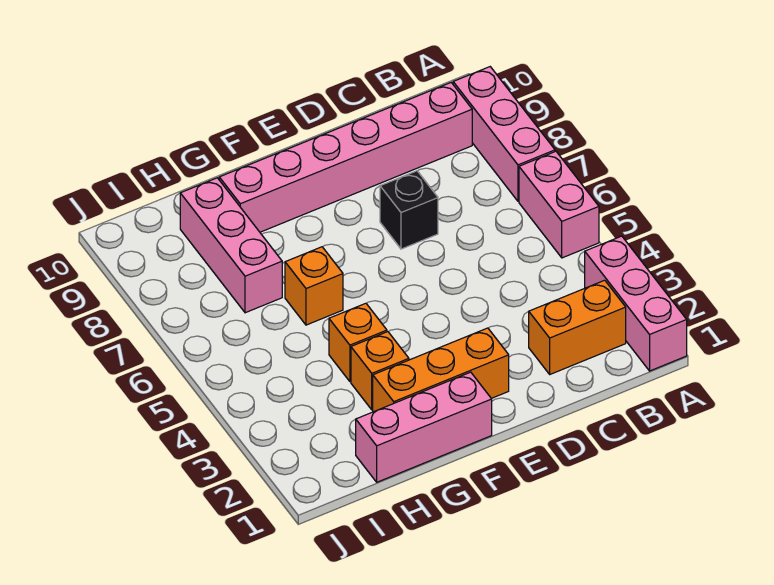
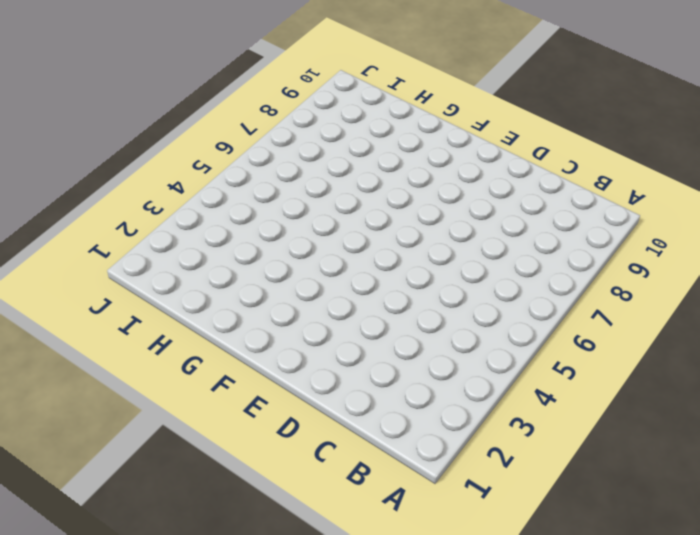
none -> pink brick A1:A3 level 1
none -> pink brick A5:A6 level 1
none -> pink brick A7:A9 level 1

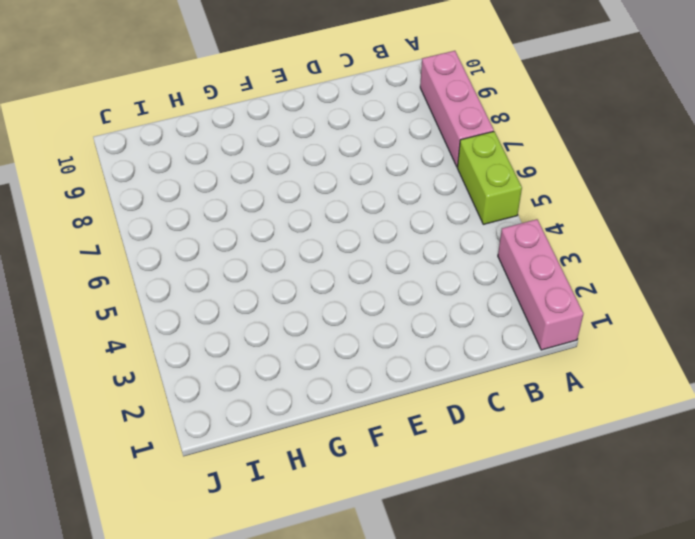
lime brick A5:A6 level 1 -> pink brick A5:A6 level 1
none -> orange brick B2:C2 level 1
none -> pink brick B9:G9 level 1
none -> black brick D7 level 1

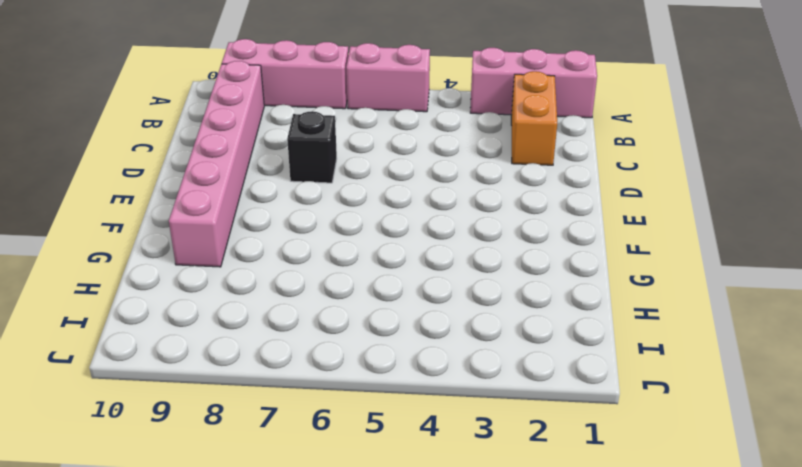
none -> orange brick E2:G2 level 1
none -> pink brick F1:H1 level 1
none -> orange brick G3 level 1

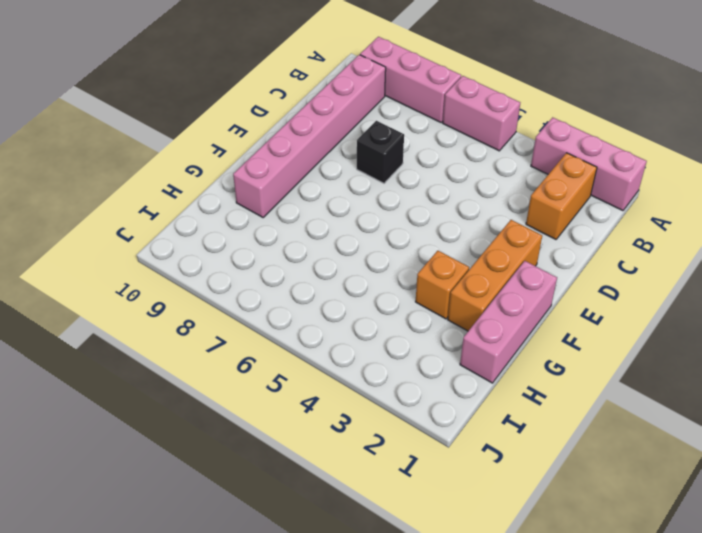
none -> orange brick G4 level 1
none -> orange brick G6 level 1
none -> pink brick H7:H9 level 1

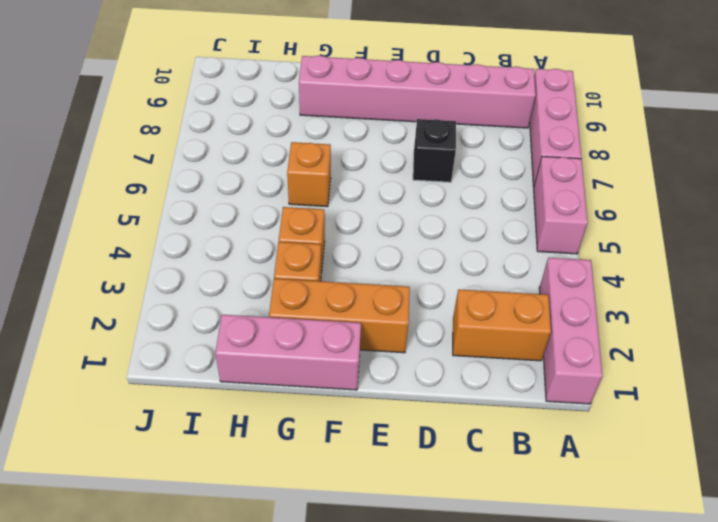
none -> pink brick H7:H9 level 1

